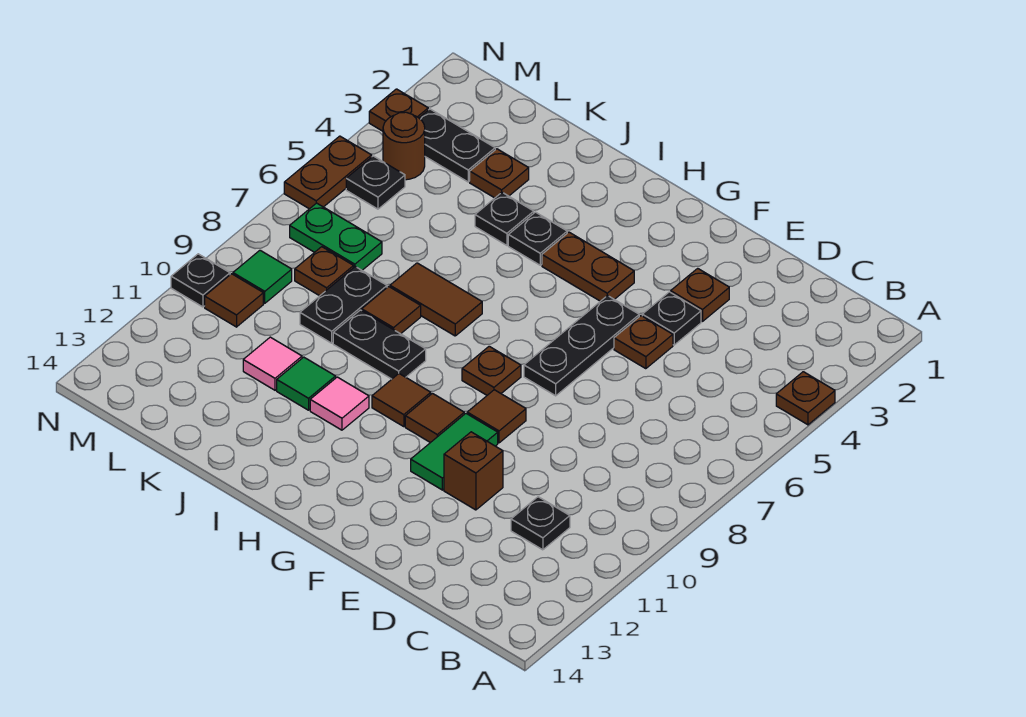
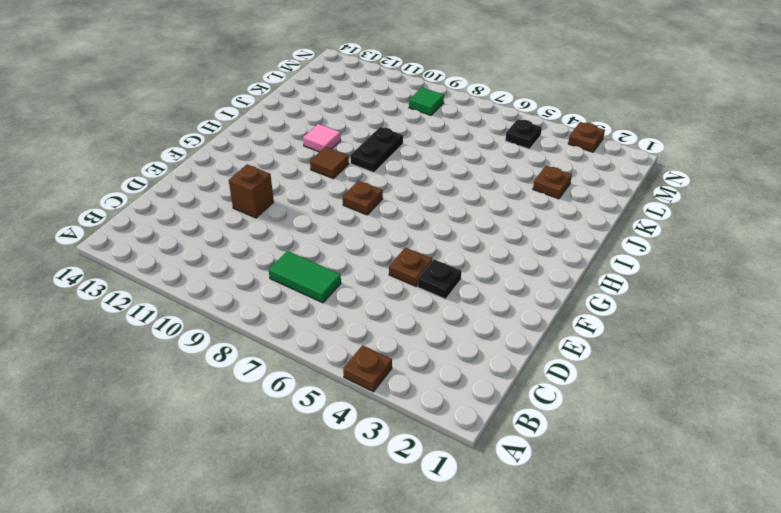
green tile C7:C8 level 1 -> green tile F10:F11 level 1
none -> black plate C11 level 1
none -> brown plate E3 level 1
none -> black plate F5:F7 level 1
none -> brown tile F9 level 1

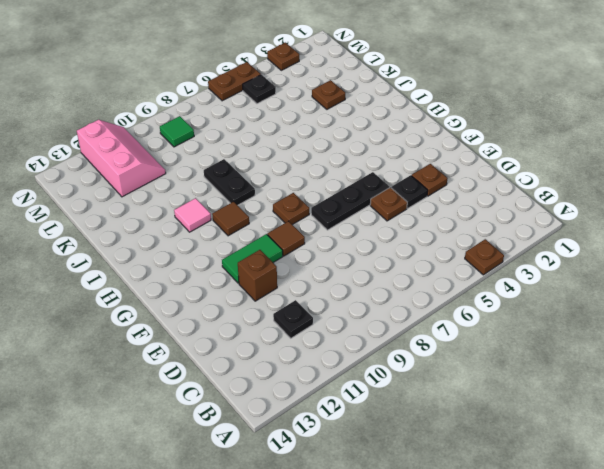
pink slope L11:N12 level 1 top 12 -> none
none -> brown plate G4:H4 level 1
none -> brown tile G10 level 1
none -> black plate I4 level 1
none -> brown tile I7:J7 level 1

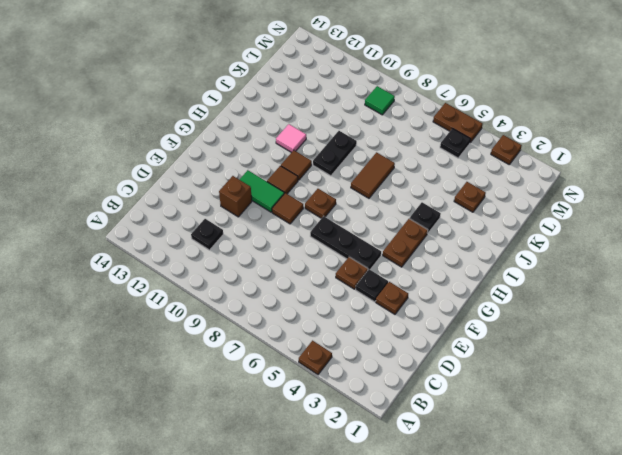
none -> black plate J4 level 1
none -> brown tile J8 level 1
none -> green tile J11 level 1
none -> black plate K8:K9 level 1

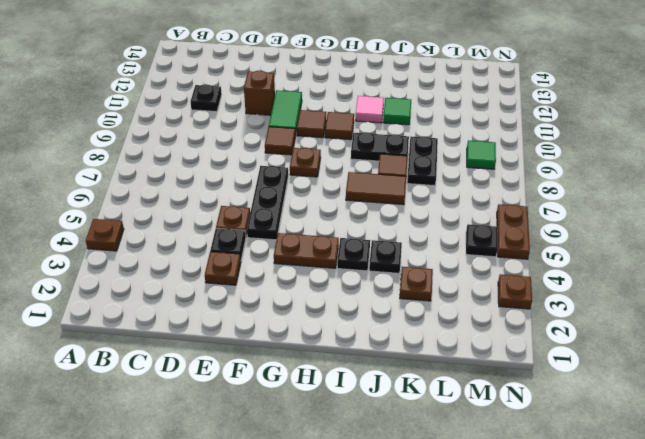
none -> pink tile K11 level 1
none -> black plate L3:M3 level 1
none -> green plate L7:M7 level 1
none -> brown plate L8 level 1

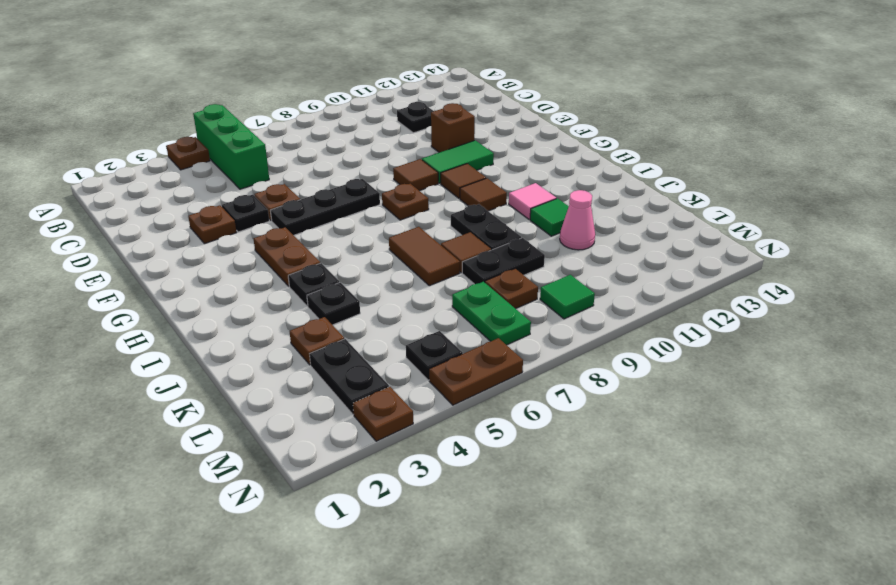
green brick A5:C5 level 1 -> none
pink cone K11 level 1 -> pink tile K11 level 1
none -> brown round brick M4 level 1
none -> brown tile M10 level 1
none -> black plate N10 level 1

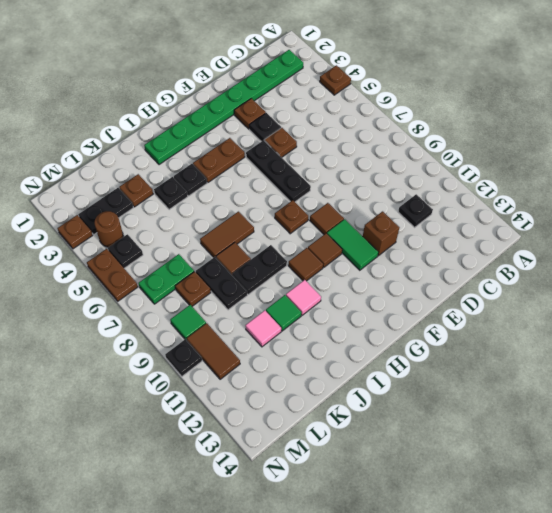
green plate B2:I2 level 1 -> none
brown tile M10:M11 level 1 -> brown tile M10 level 1

